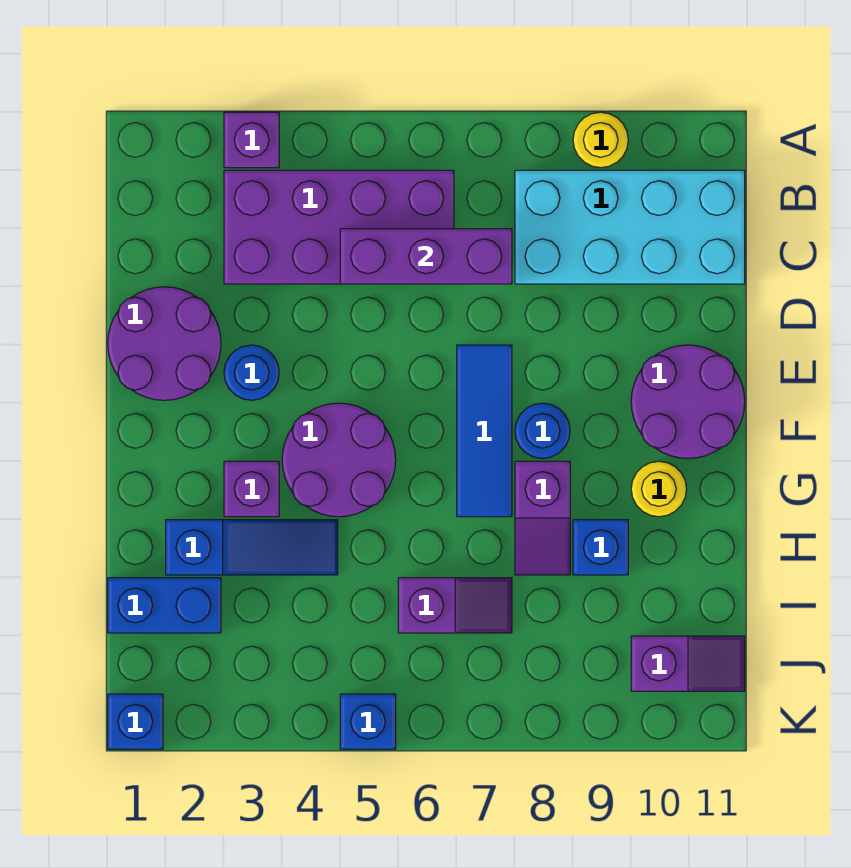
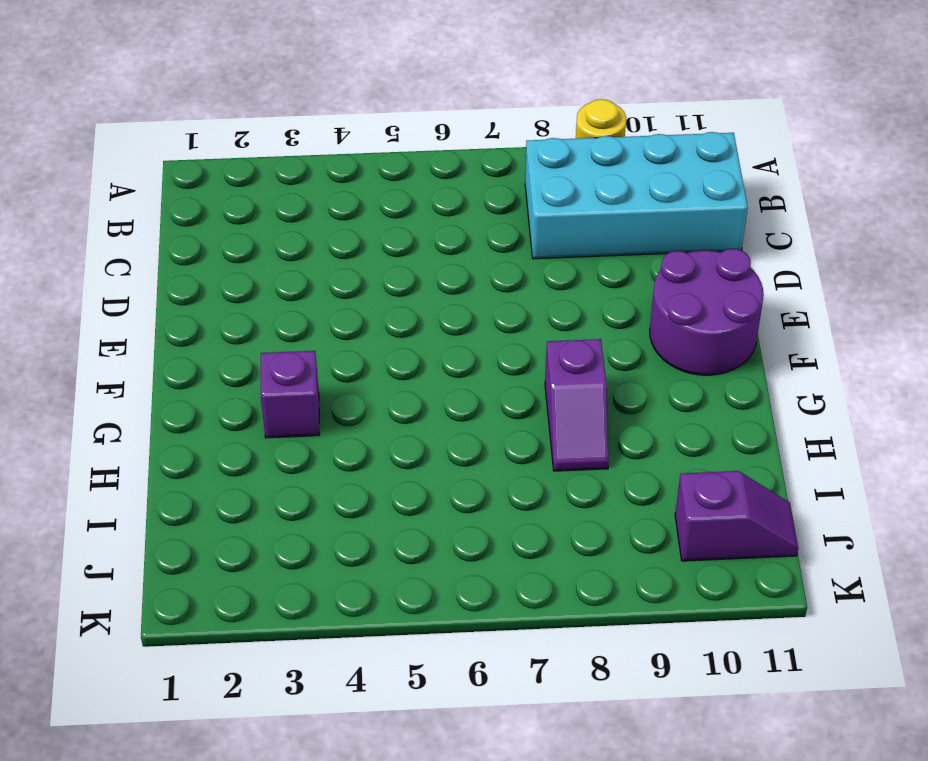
none -> purple brick A3 level 1
none -> purple brick B3:C6 level 1
none -> purple round brick D1:E2 level 1

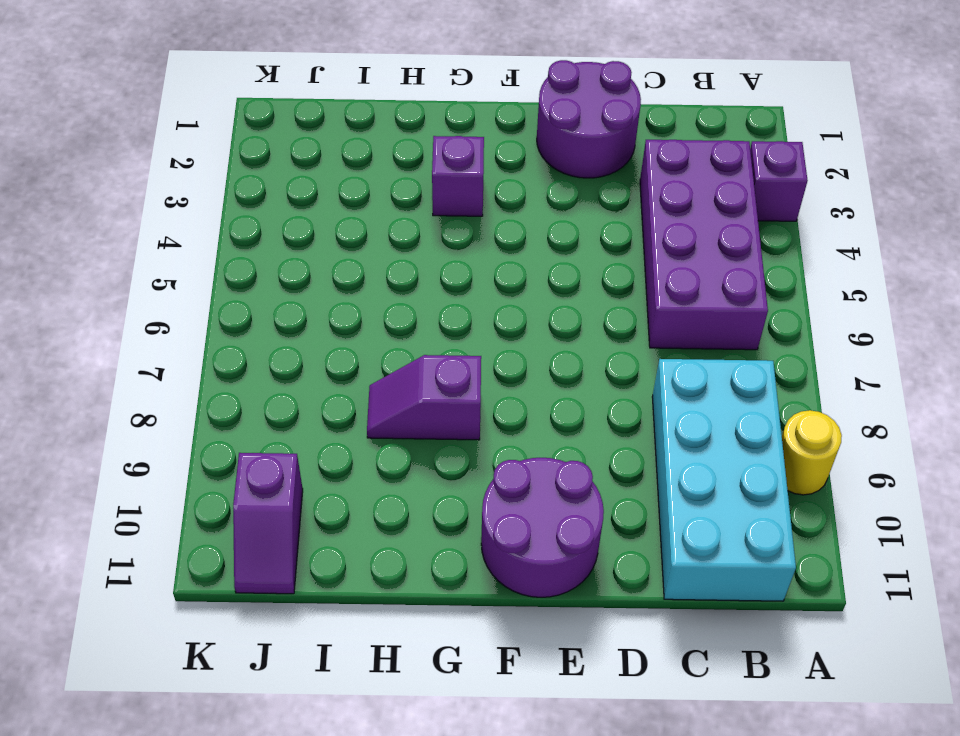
none -> blue round brick E3 level 1
none -> blue tile E7:G7 level 1
none -> purple round brick F4:G5 level 1

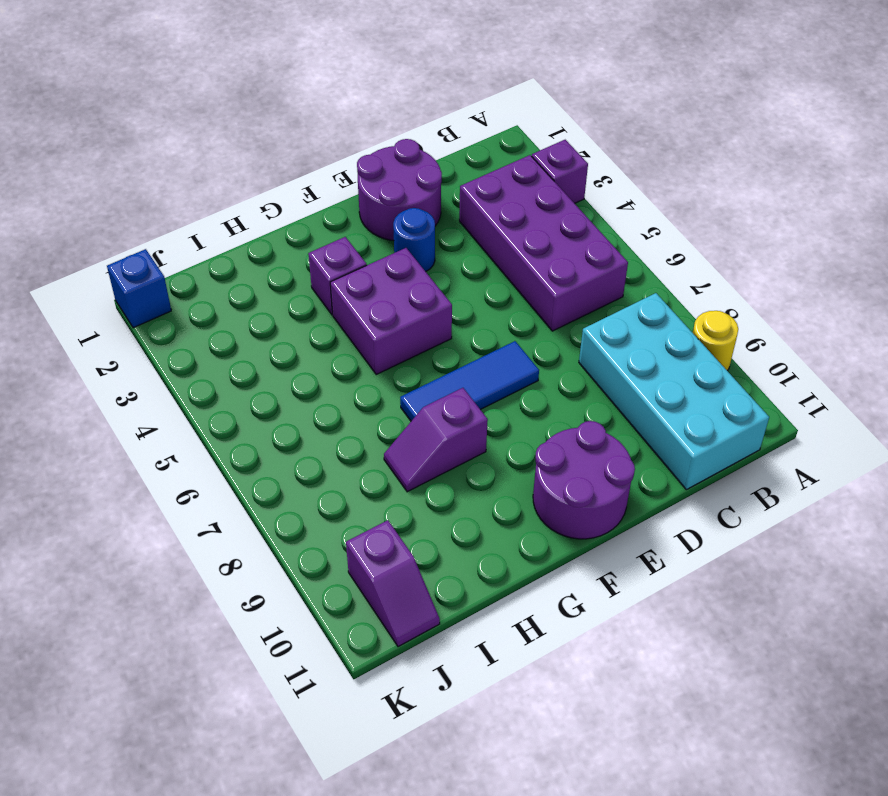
purple brick F4:G5 level 1 -> purple round brick F4:G5 level 1
none -> blue round brick F8 level 1
none -> yellow round brick G10 level 1
none -> blue slope H2:H4 level 1 top 2

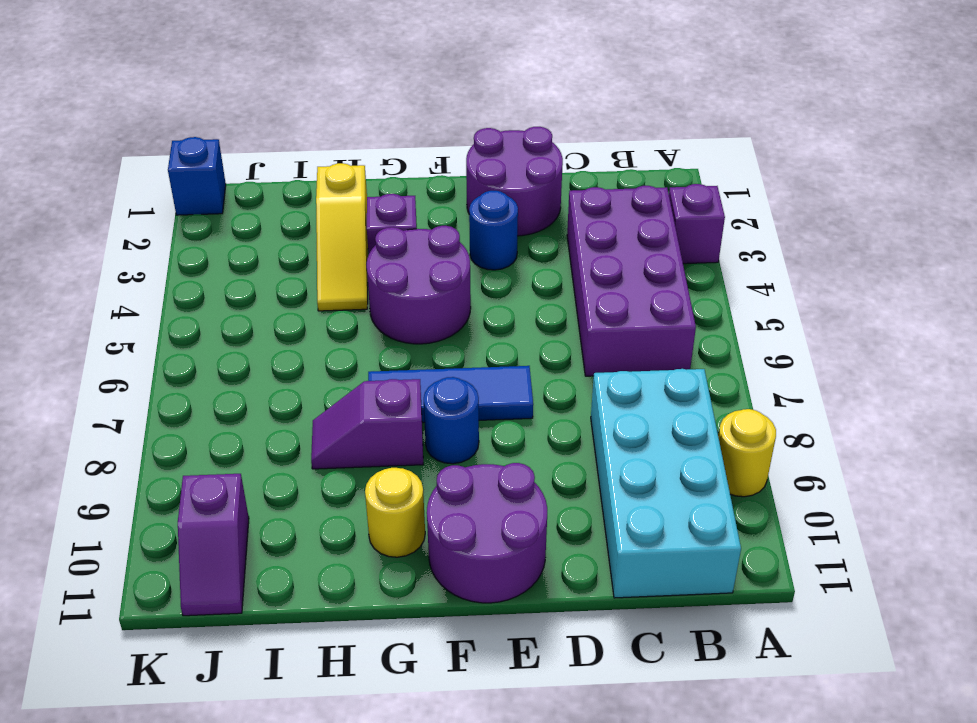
yellow slope H2:H4 level 1 top 2 -> blue slope H2:H4 level 1 top 2
none -> blue brick H9 level 1
none -> blue brick I1:I2 level 1
none -> purple slope I6:I7 level 1 top 6

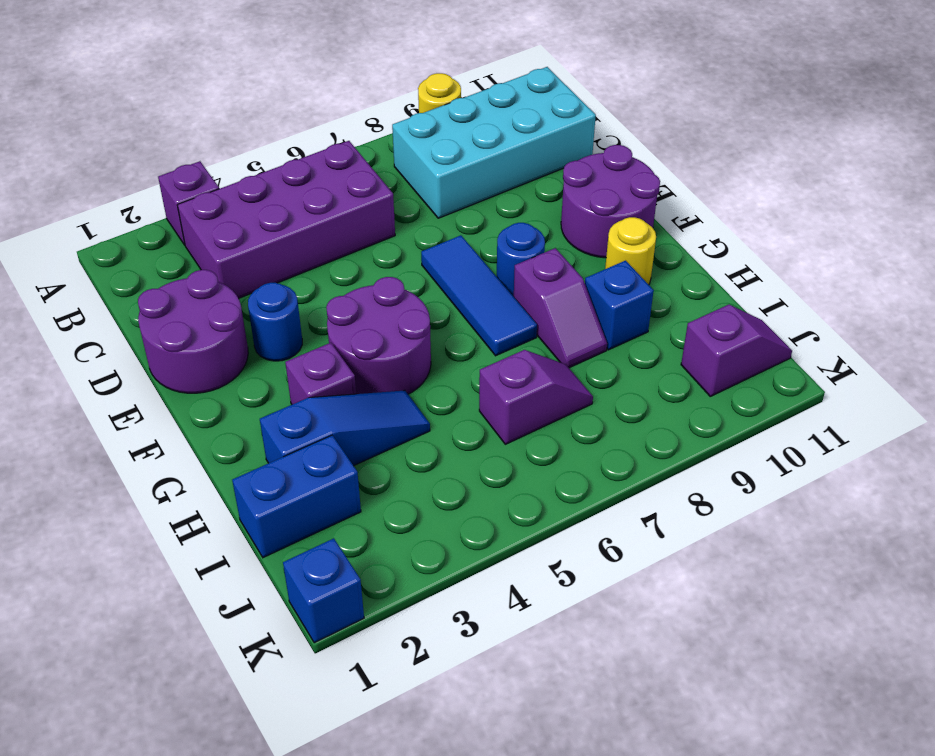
none -> blue brick K5 level 1
none -> purple brick C5:C7 level 2

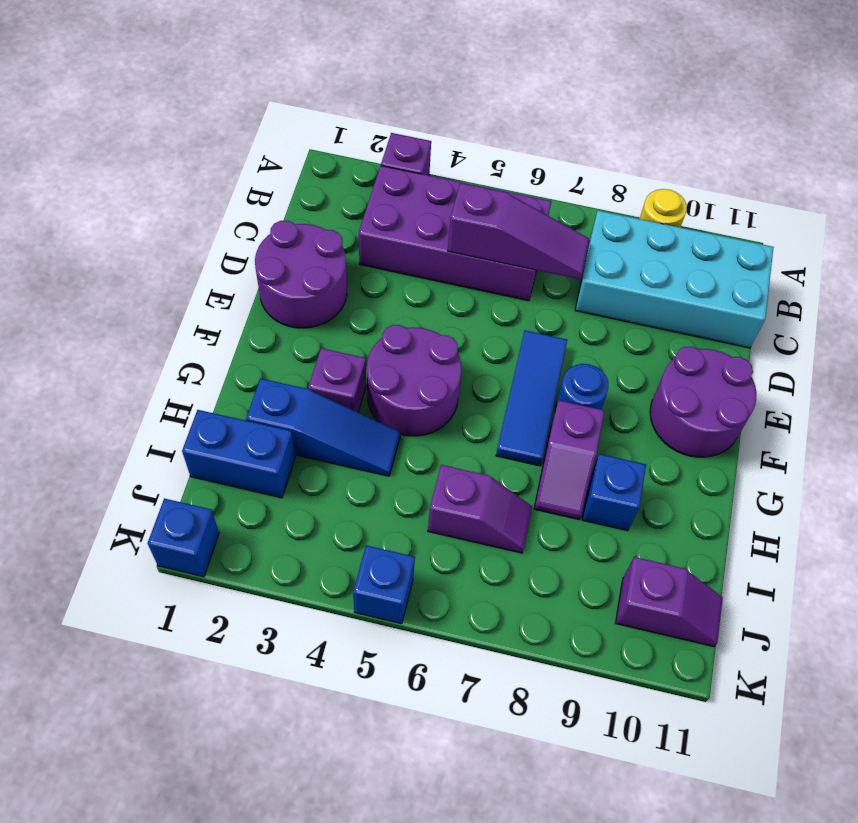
purple slope C5:C7 level 2 top 5 -> purple brick C5:C7 level 2
none -> blue round brick E3 level 1
none -> yellow round brick G10 level 1

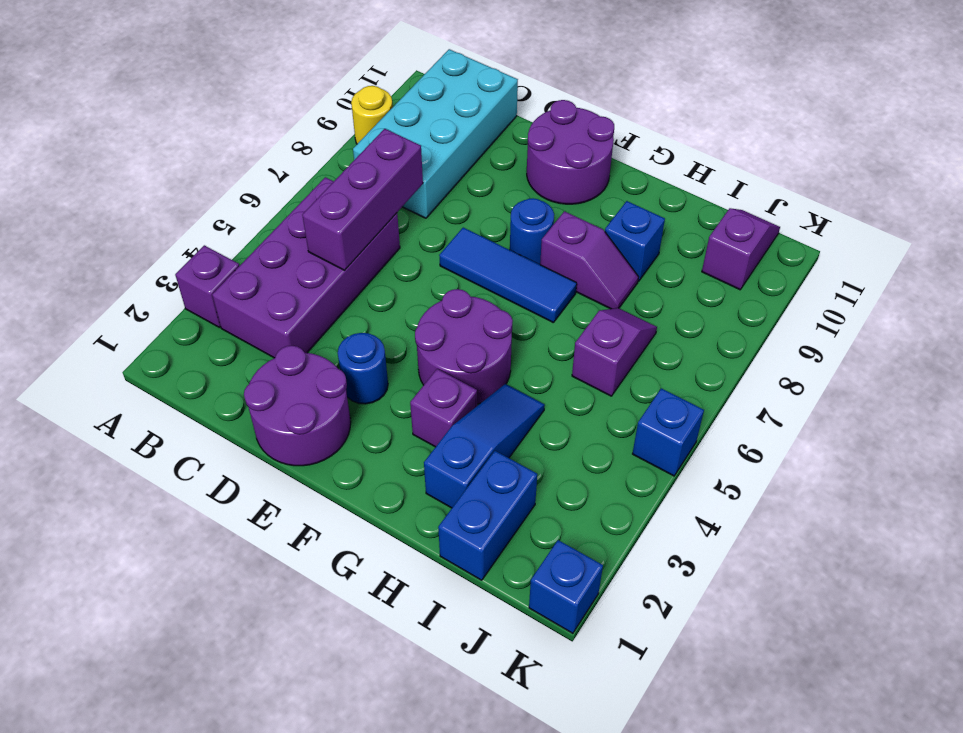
none -> yellow round brick G10 level 1

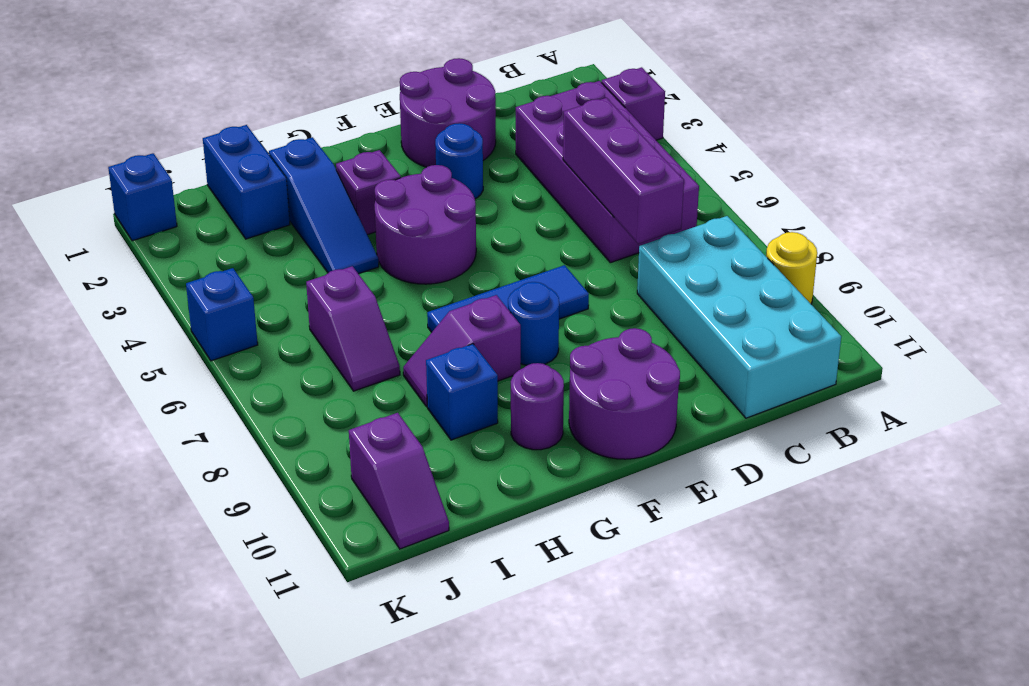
purple round brick G10 level 1 -> yellow round brick G10 level 1

